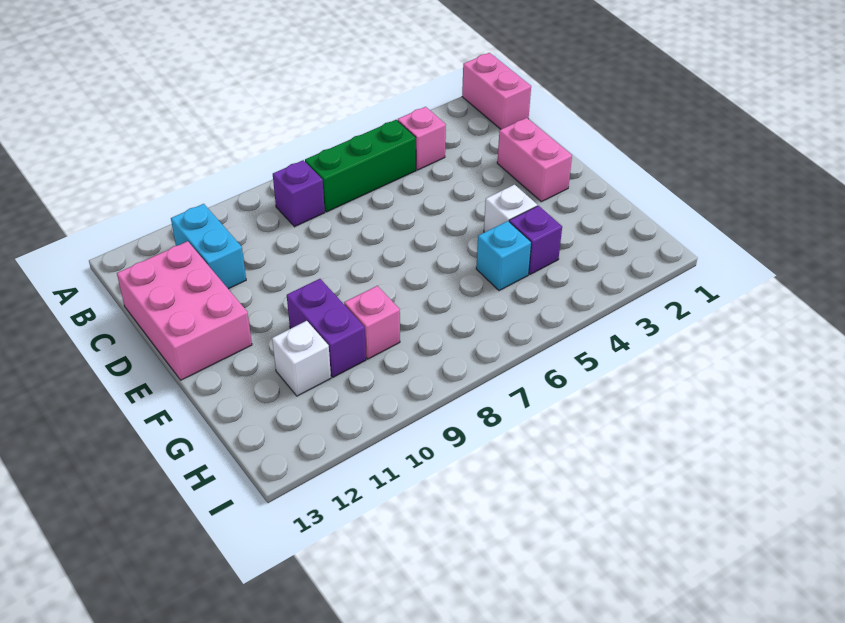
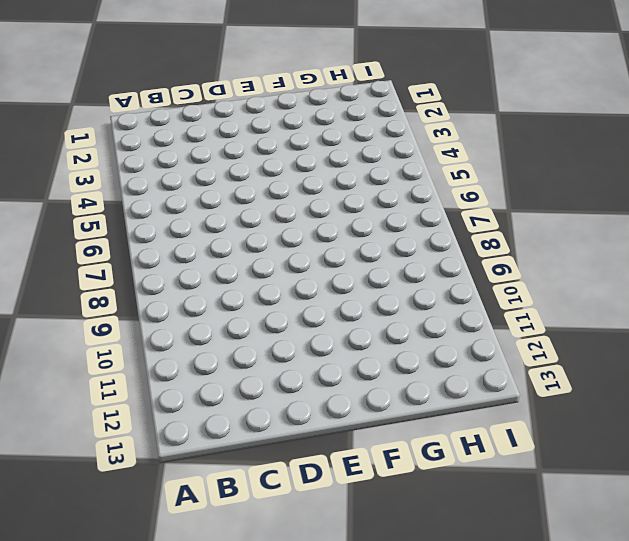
none -> pink brick A1:B1 level 1
none -> pink brick B4 level 1
none -> green brick B5:B7 level 1

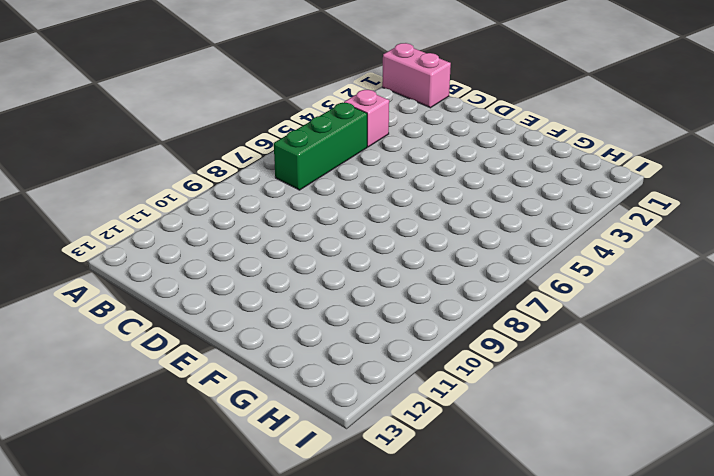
none -> purple brick B8 level 1
none -> cyan brick B11:C11 level 1
none -> pink brick C12:E13 level 1

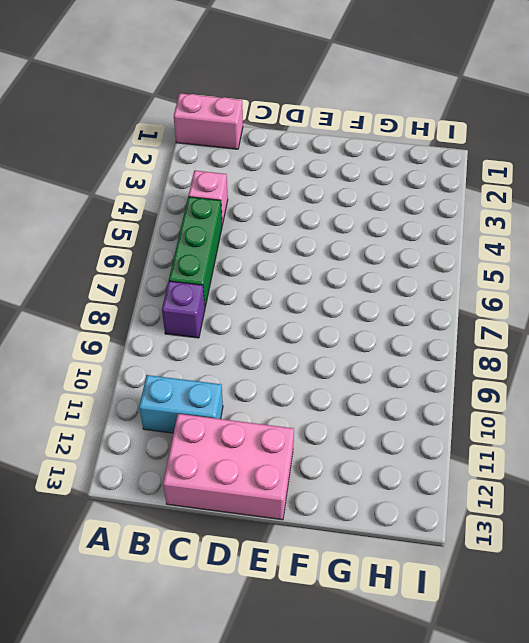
none -> pink brick D2:E2 level 1
none -> white brick F4 level 1
none -> purple brick F10:G10 level 1

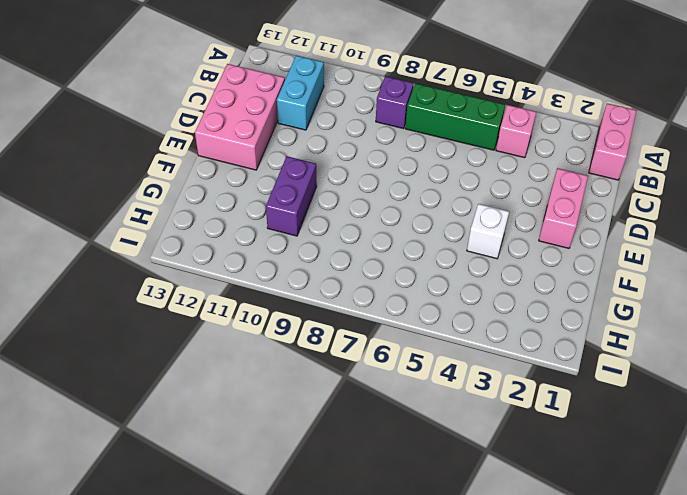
none -> purple brick G4 level 1
none -> cyan brick G5 level 1
none -> pink brick G9 level 1

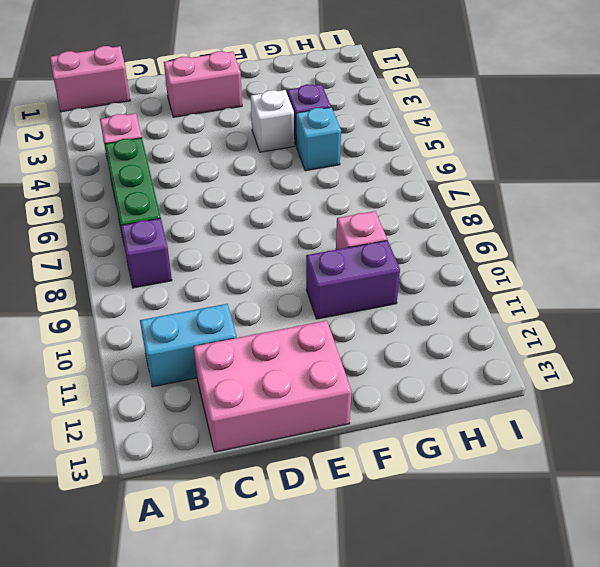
none -> white brick G11 level 1

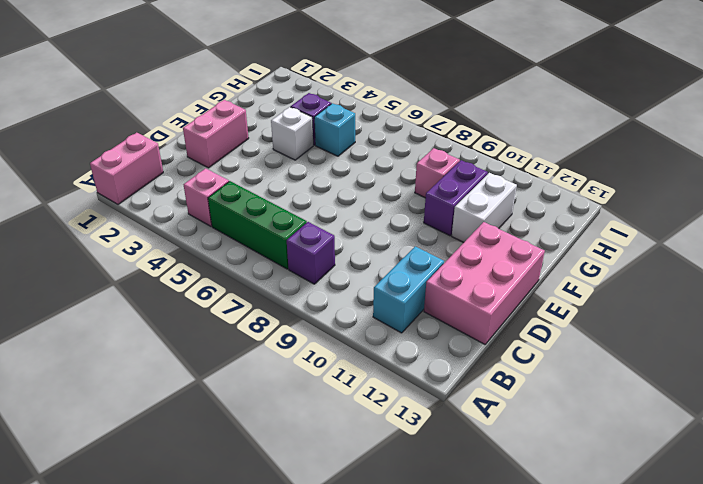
white brick F11:G11 level 1 -> white brick G11 level 1

